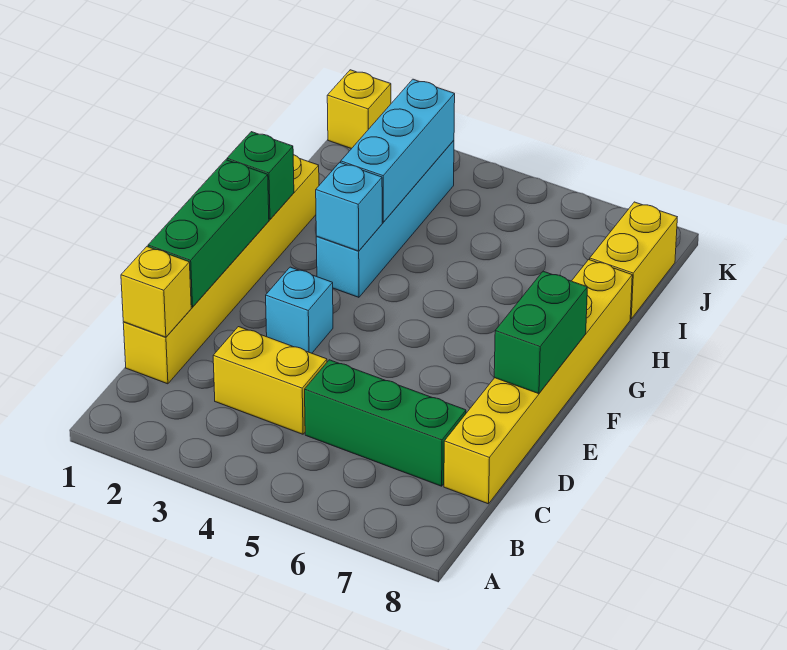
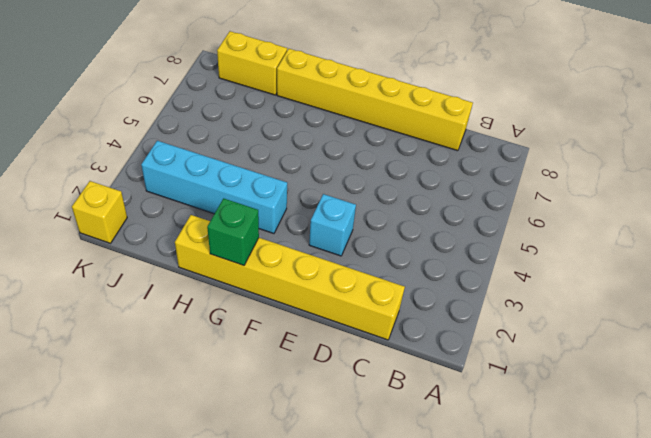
none -> yellow brick C3:C4 level 1
none -> green brick C5:C7 level 1
none -> yellow brick C1 level 2

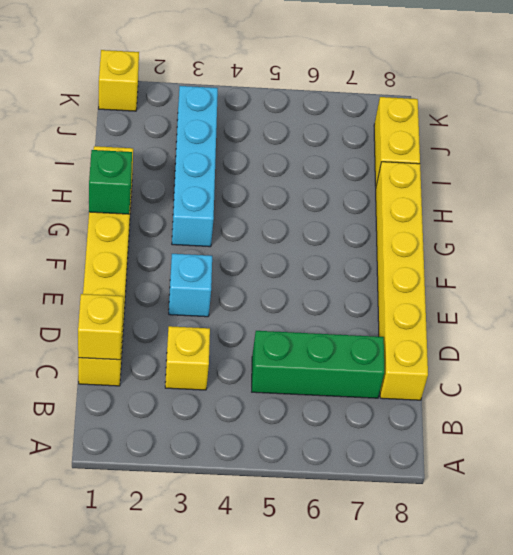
yellow brick C3 level 1 -> yellow brick C3:C4 level 1
none -> green brick D1:F1 level 2
none -> green brick E8:F8 level 2
none -> cyan brick G3 level 2

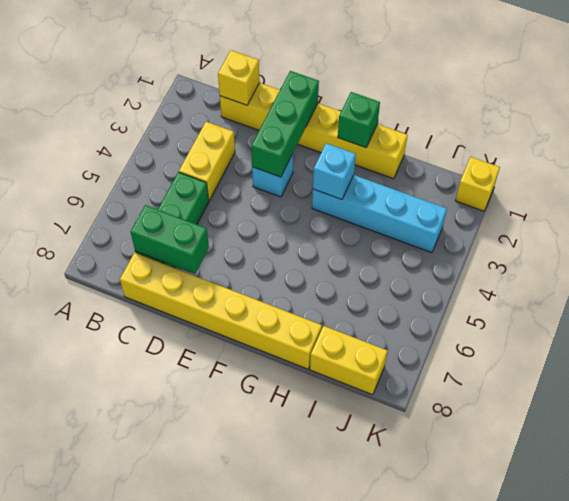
green brick C7:D7 level 2 -> green brick E8:F8 level 2
green brick E1:E3 level 2 -> green brick D1:F1 level 2
none -> cyan brick H3:J3 level 2

